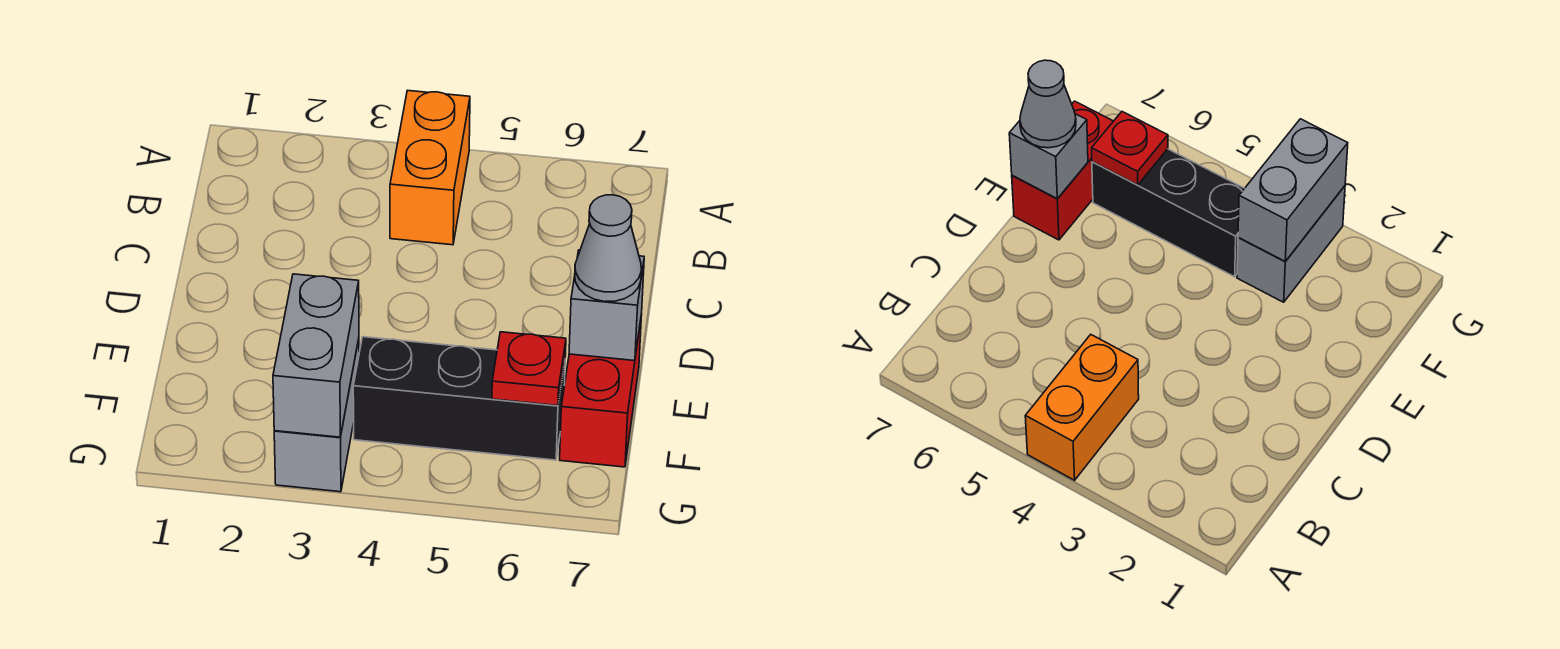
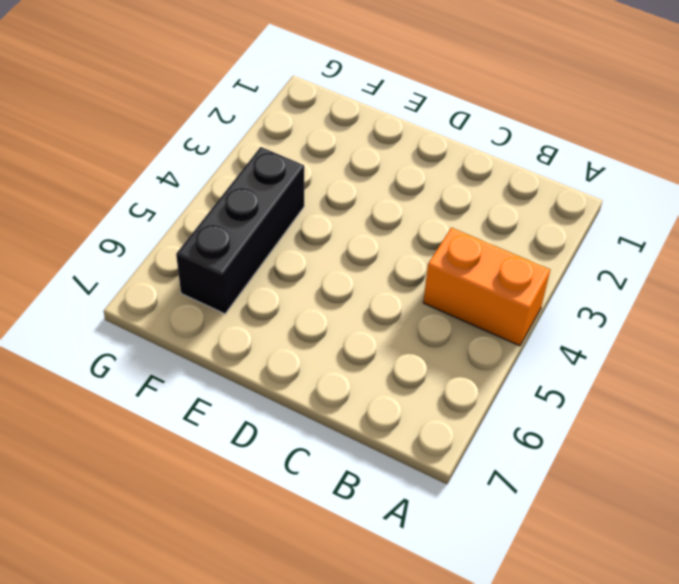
none -> red brick E7:F7 level 1
none -> grey brick F3:G3 level 1

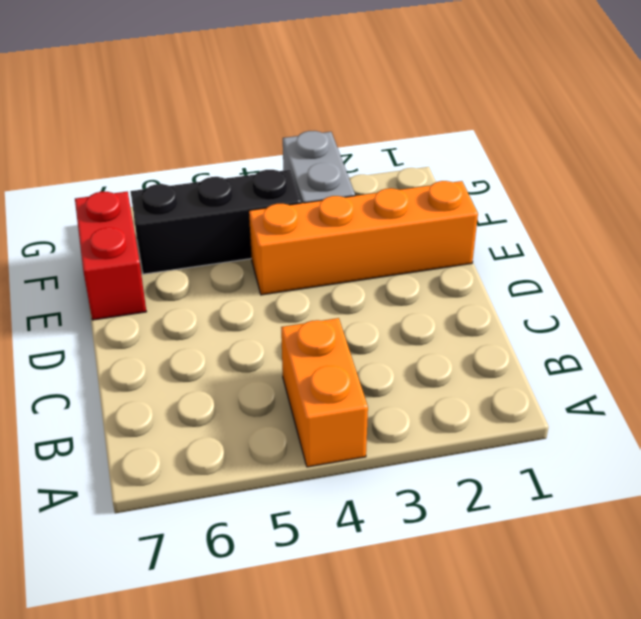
orange brick E1:E4 level 1 -> none
none -> grey brick E7 level 2
none -> grey brick F3:G3 level 2

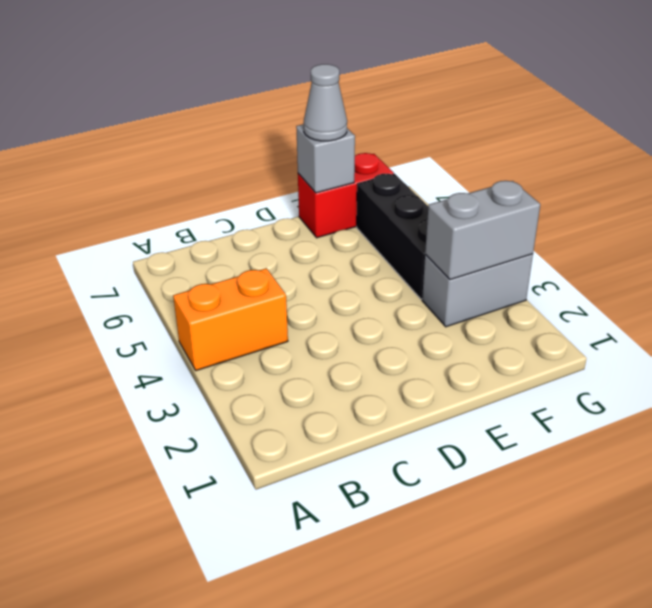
none -> red plate F6 level 2

